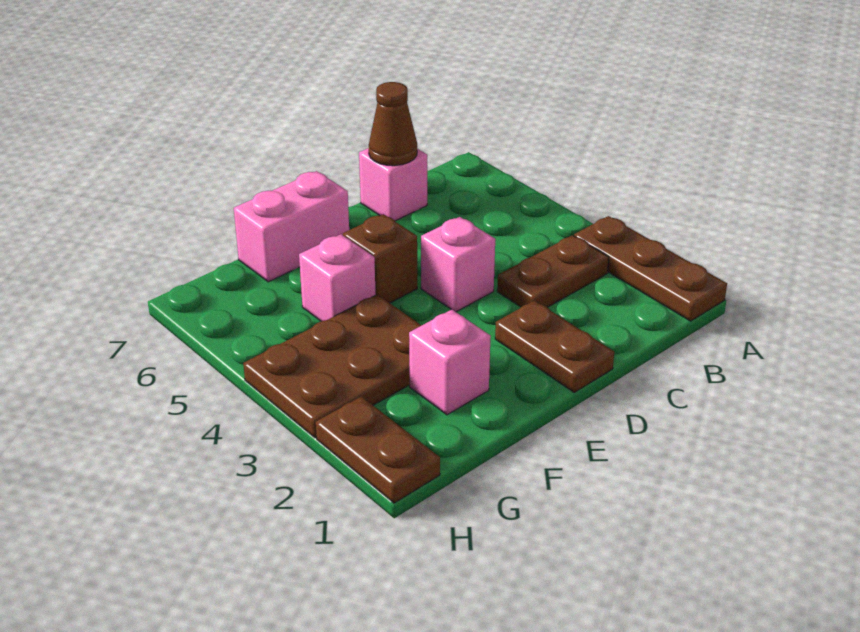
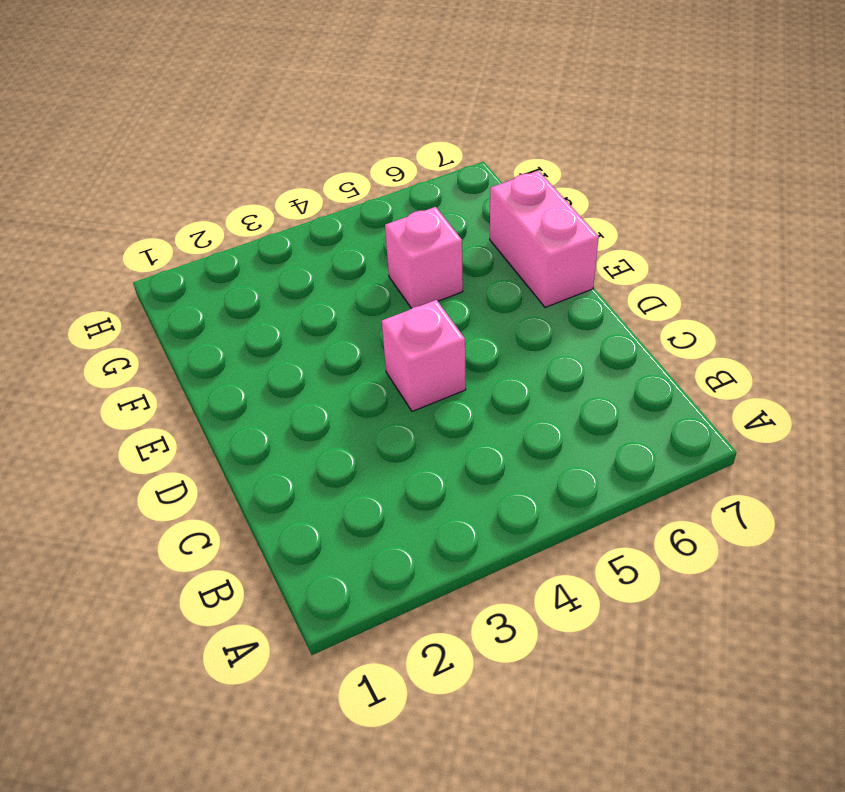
none -> brown plate A1:A3 level 1
none -> brown plate B3:C3 level 1
none -> pink brick C7 level 1

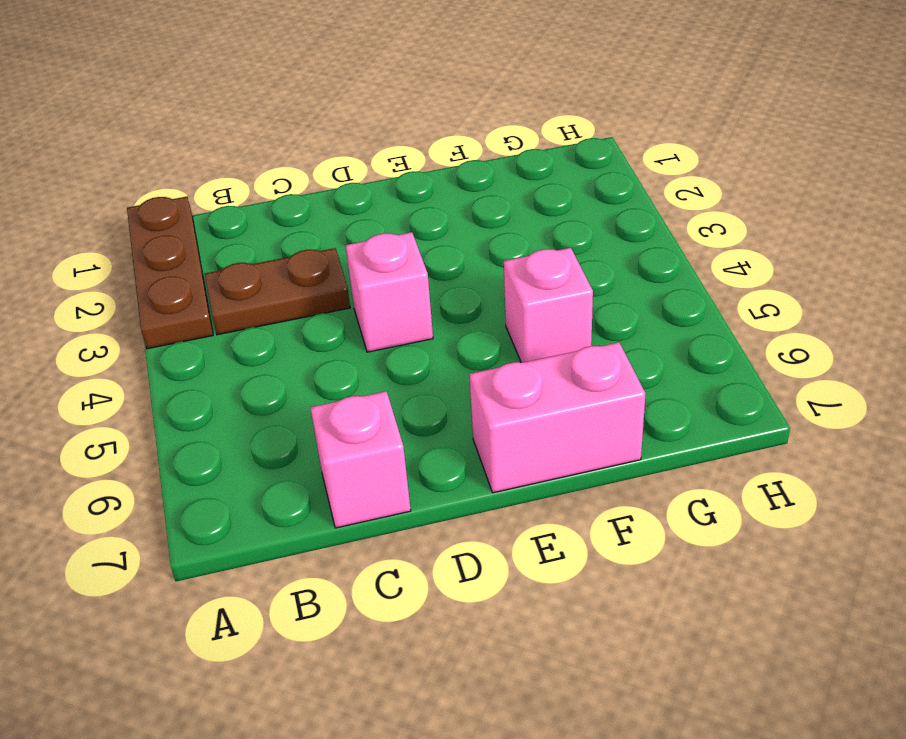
none -> brown plate D1:D2 level 1
none -> brown brick E5 level 1
none -> pink brick F2 level 1

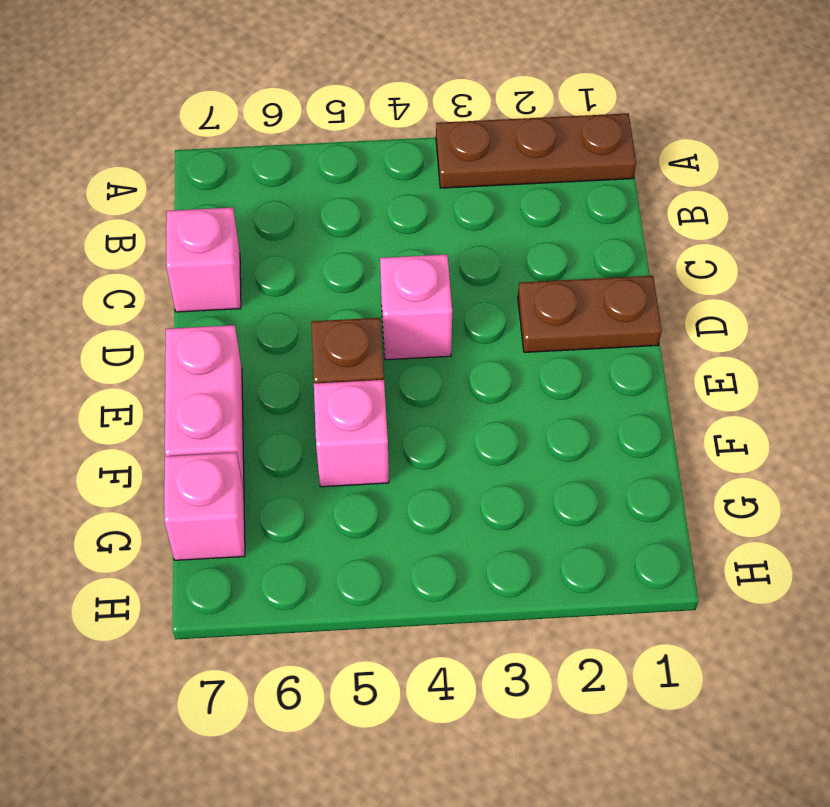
pink brick G7 level 1 -> pink brick F2 level 1
none -> brown plate B3:C3 level 1
none -> brown plate F3:H4 level 1
none -> brown plate H1:H2 level 1

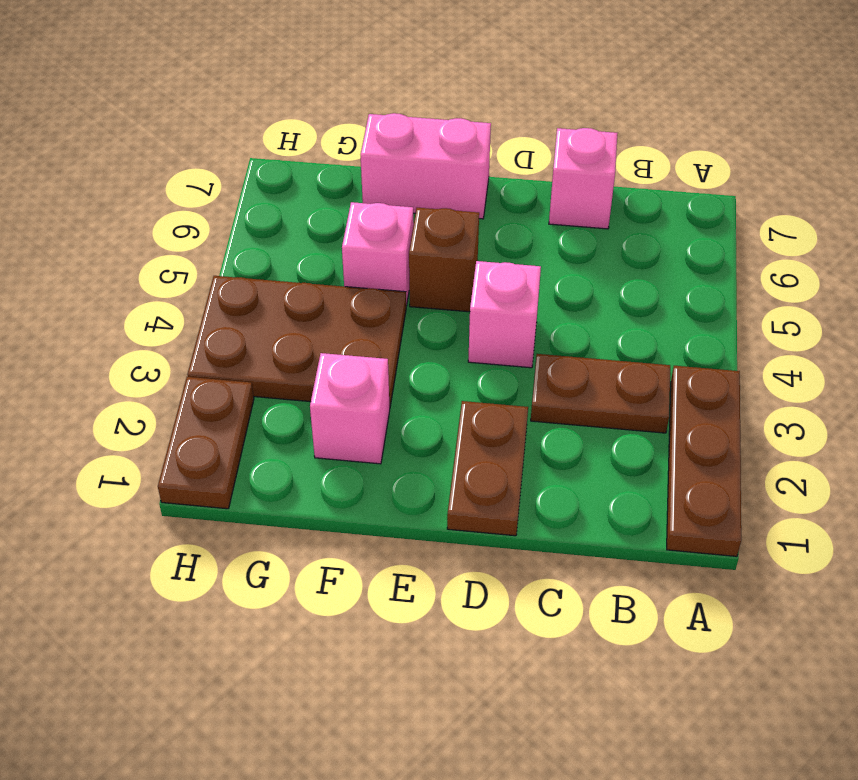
none -> brown cone C7 level 2

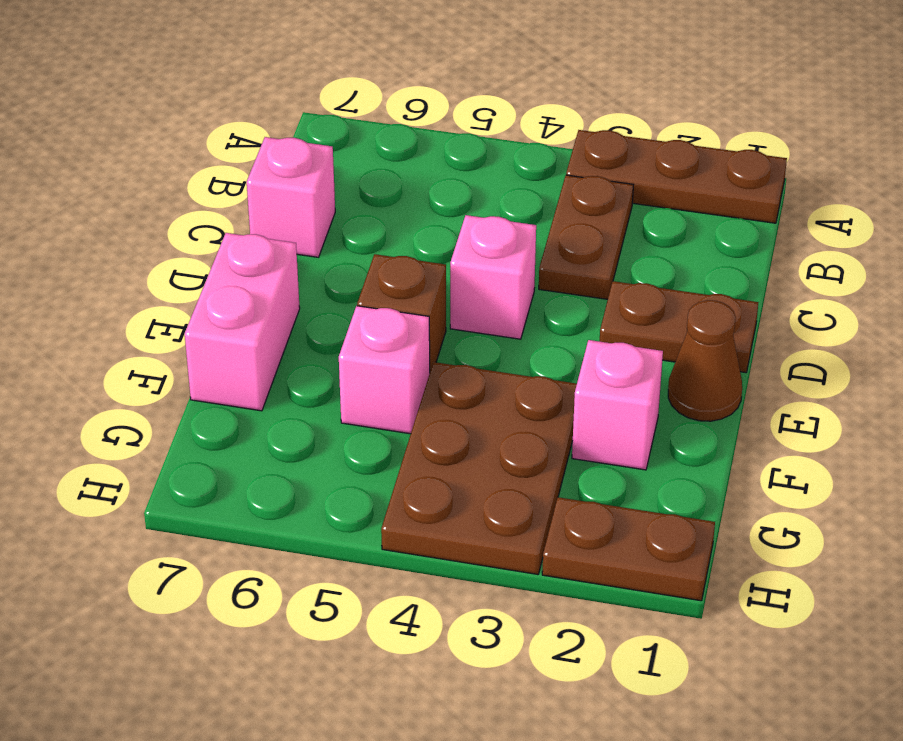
brown cone E1 level 1 -> brown cone C7 level 2

